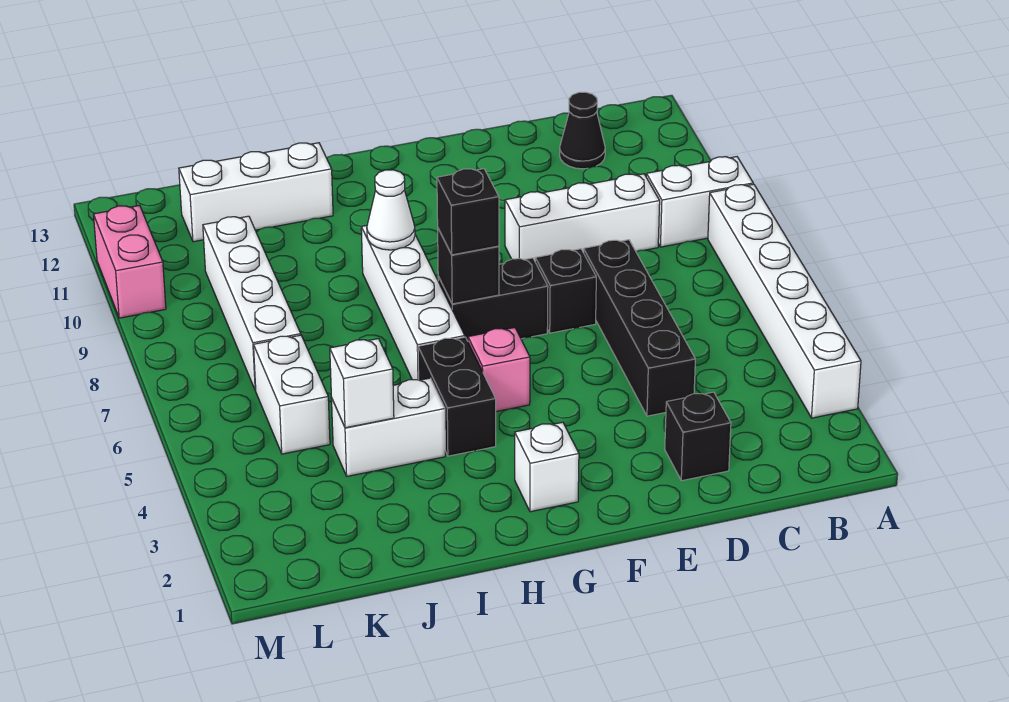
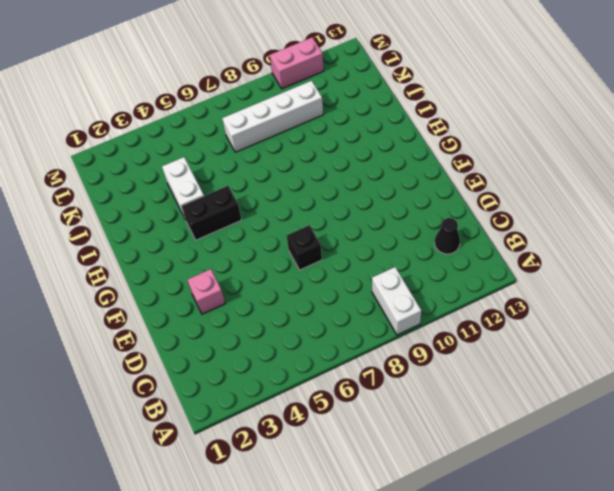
pink brick E3 level 1 -> pink brick G5 level 1
none -> white brick A3:A8 level 1
none -> white brick C9:E9 level 1
none -> black brick D2 level 1

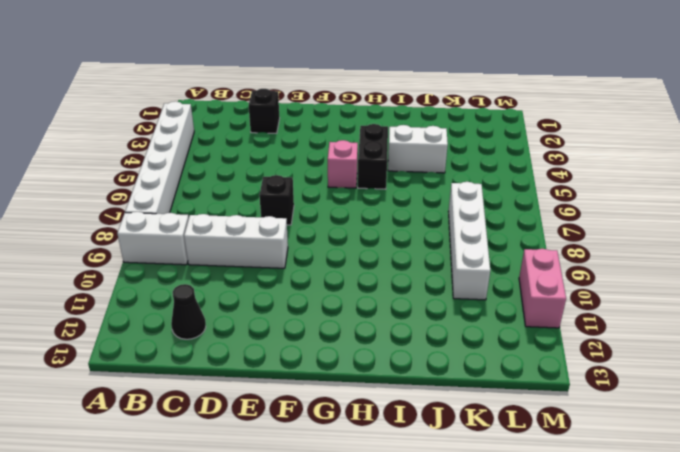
none -> black brick D4:D7 level 1
none -> black brick F7:G7 level 1
none -> white brick G2 level 1

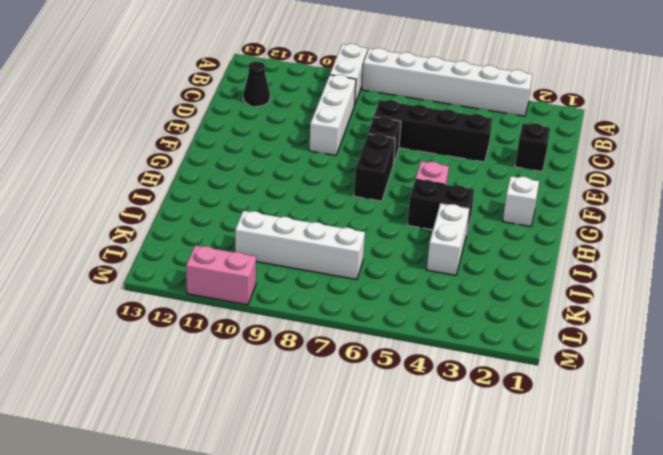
none -> white brick H6:H9 level 1
none -> white brick I12:K12 level 1
none -> white brick K5:K6 level 1

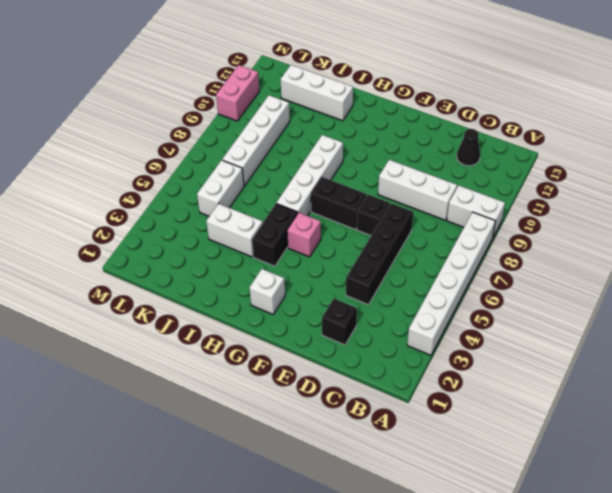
none -> black brick G7 level 2
none -> white cone H9 level 2
none -> white brick J4 level 2

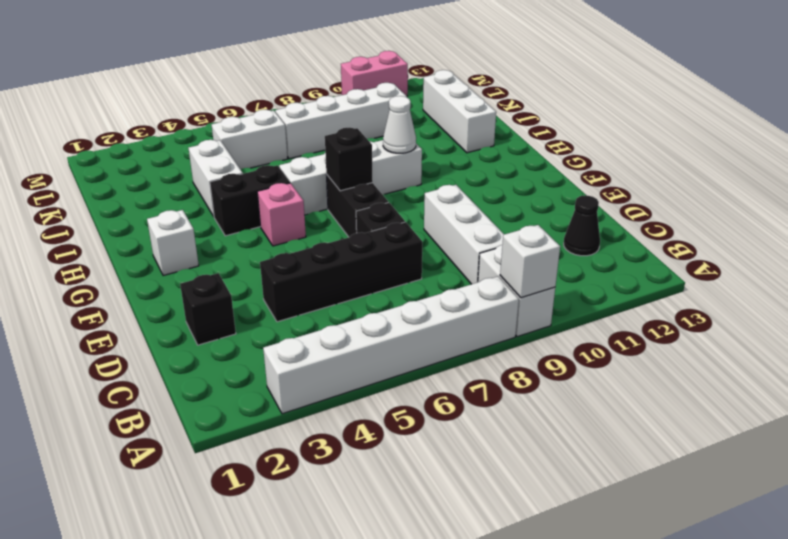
white brick A9 level 2 -> white brick J4 level 2
none -> black brick G7 level 3

